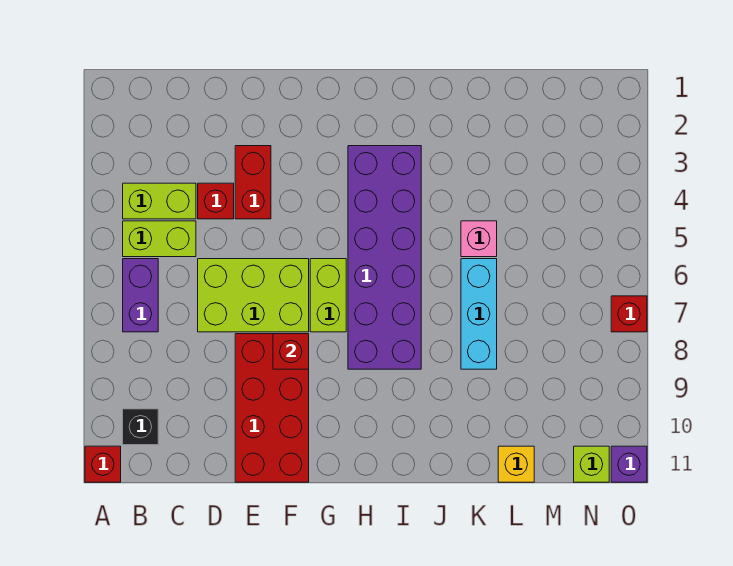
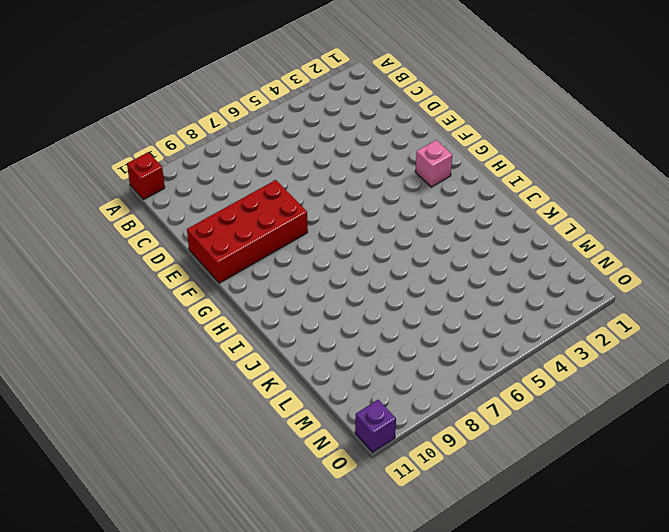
pink brick G2 level 1 -> pink brick K5 level 1
none -> lime brick B4:C4 level 1
none -> lime brick B5:C5 level 1
none -> purple brick B6:B7 level 1

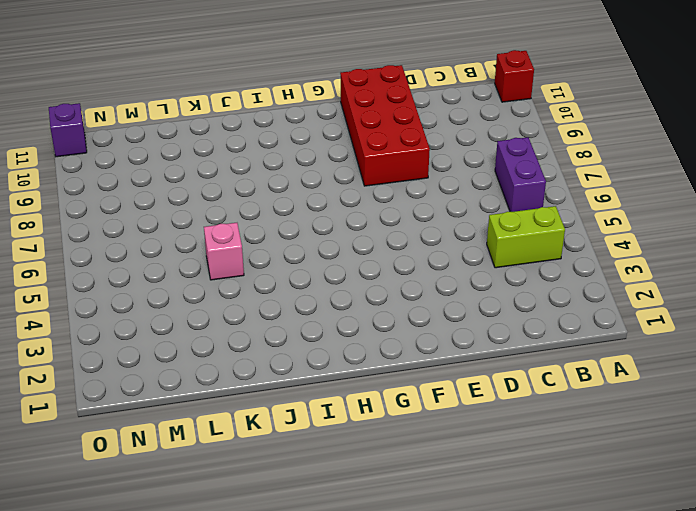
none -> lime brick B5:C5 level 1
none -> black brick B10 level 1
none -> red brick D4 level 1

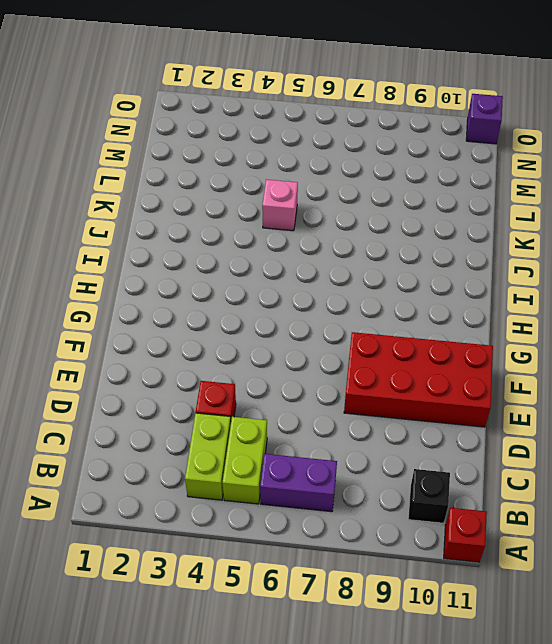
none -> lime brick D6:F7 level 1
none -> red brick E3:E4 level 1
none -> lime brick G6:G7 level 1

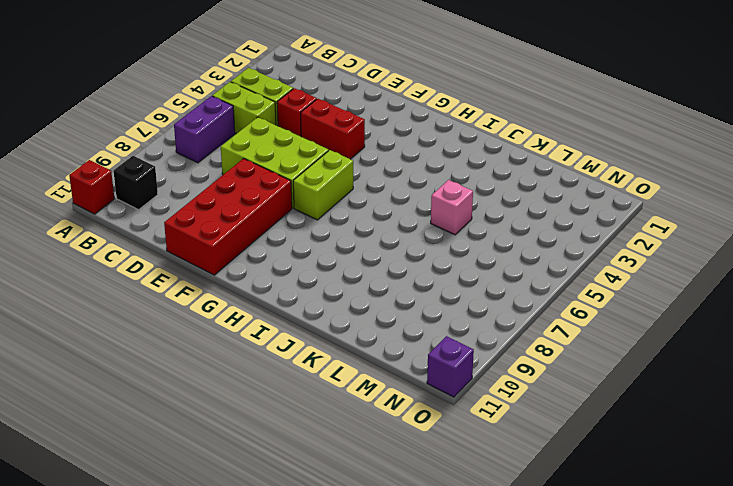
red brick E4:F4 level 1 -> red brick E3:E4 level 1
none -> purple brick H3:I8 level 1
none -> cyan brick K6:K8 level 1
none -> yellow brick L11 level 1

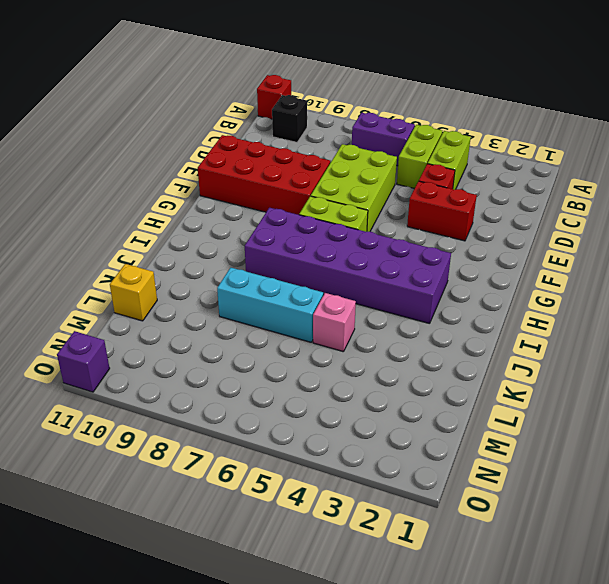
none -> lime brick N11 level 1
none -> red brick O7 level 1
none -> red brick F8 level 2

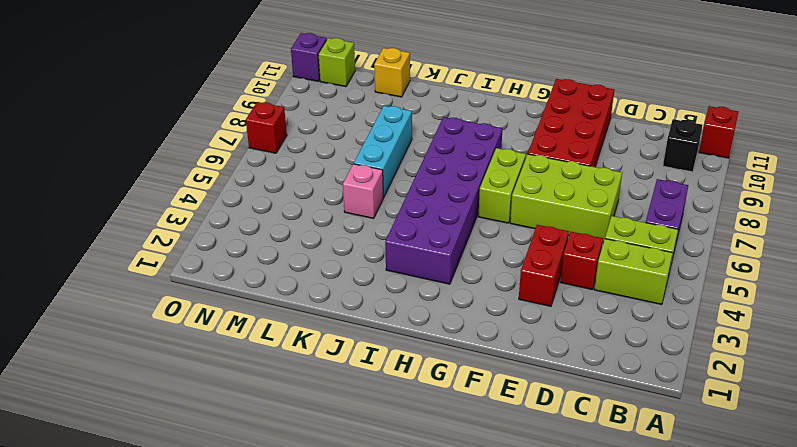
none -> red brick F8 level 2

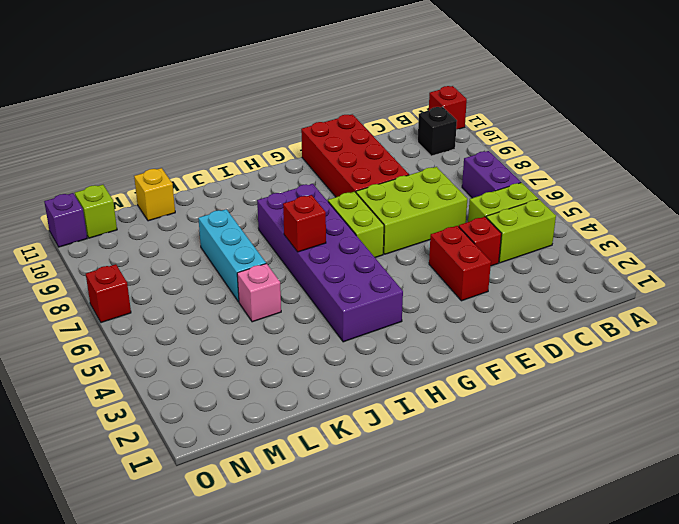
red brick I6 level 2 -> red brick F8 level 2

